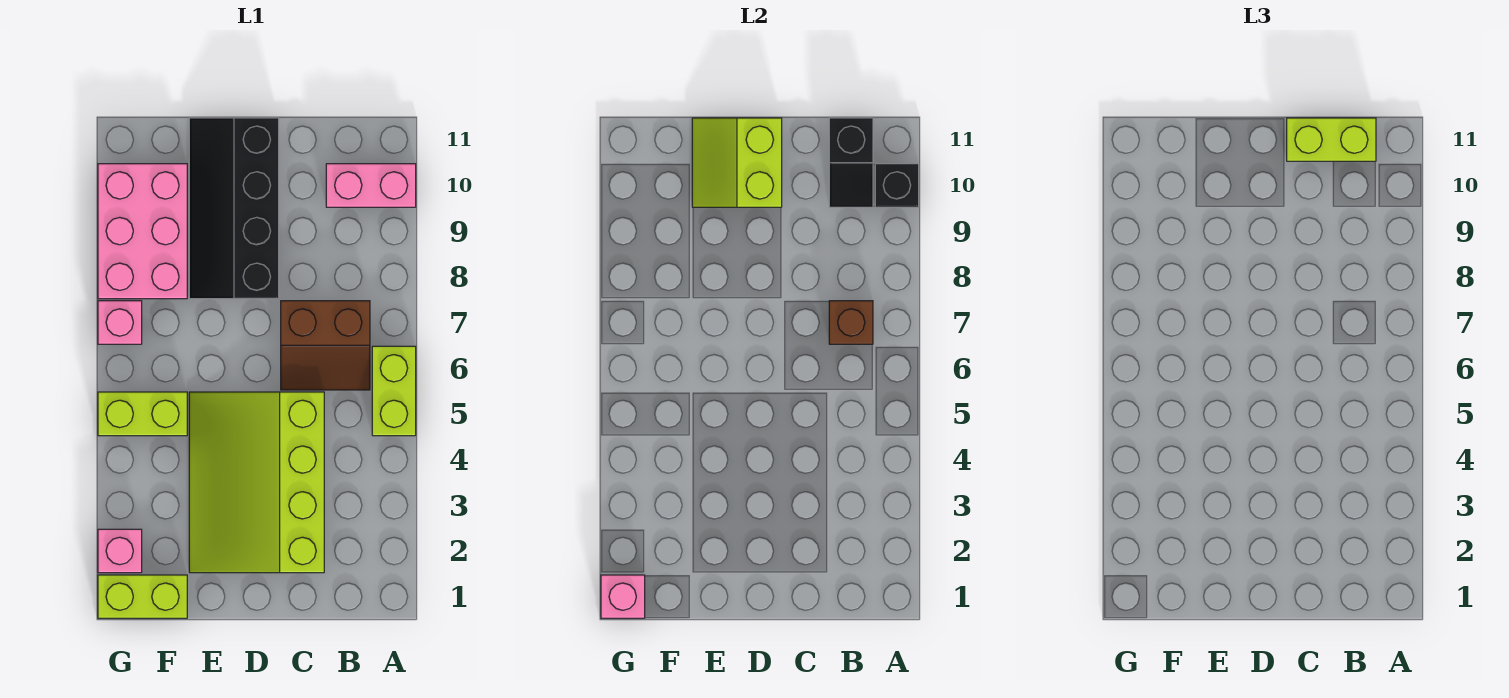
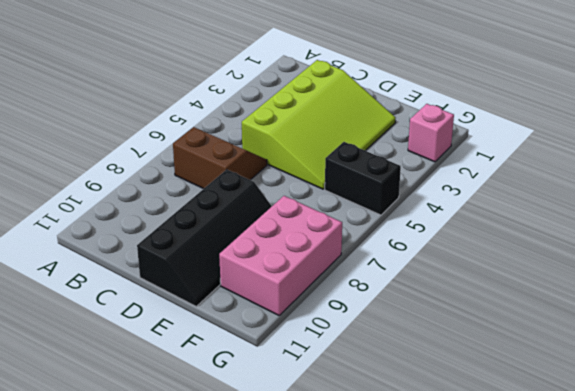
black brick F5:G5 level 1 -> lime brick F5:G5 level 1
none -> lime brick A5:A6 level 1
none -> pink brick A10:B10 level 1
none -> lime brick F1:G1 level 1

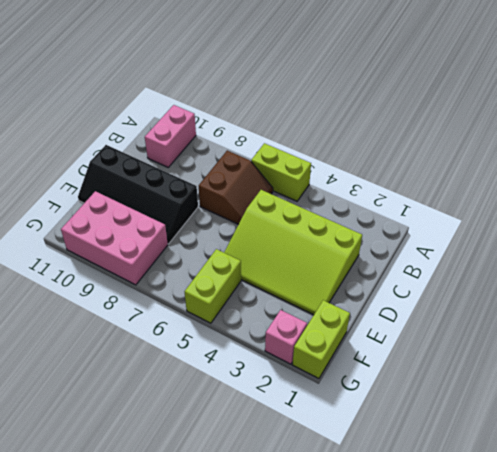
none -> pink brick G7 level 1
none -> black brick A10 level 2
none -> brown brick B7 level 2

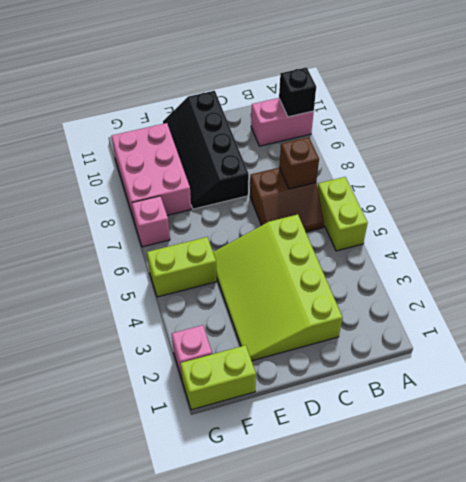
none -> black slope B10:B11 level 2 top 11
none -> lime slope D10:E11 level 2 top D
none -> pink brick G1 level 2

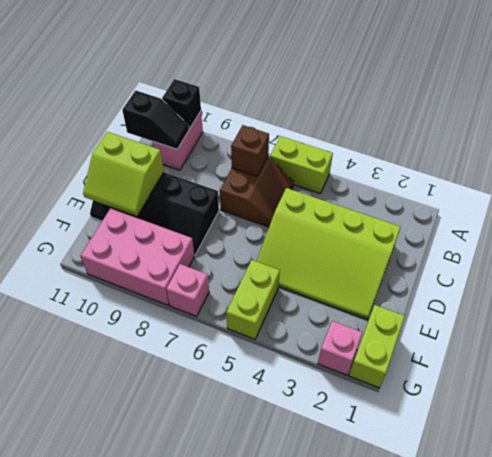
none -> pink brick G1 level 2
none -> lime brick B11:C11 level 3

